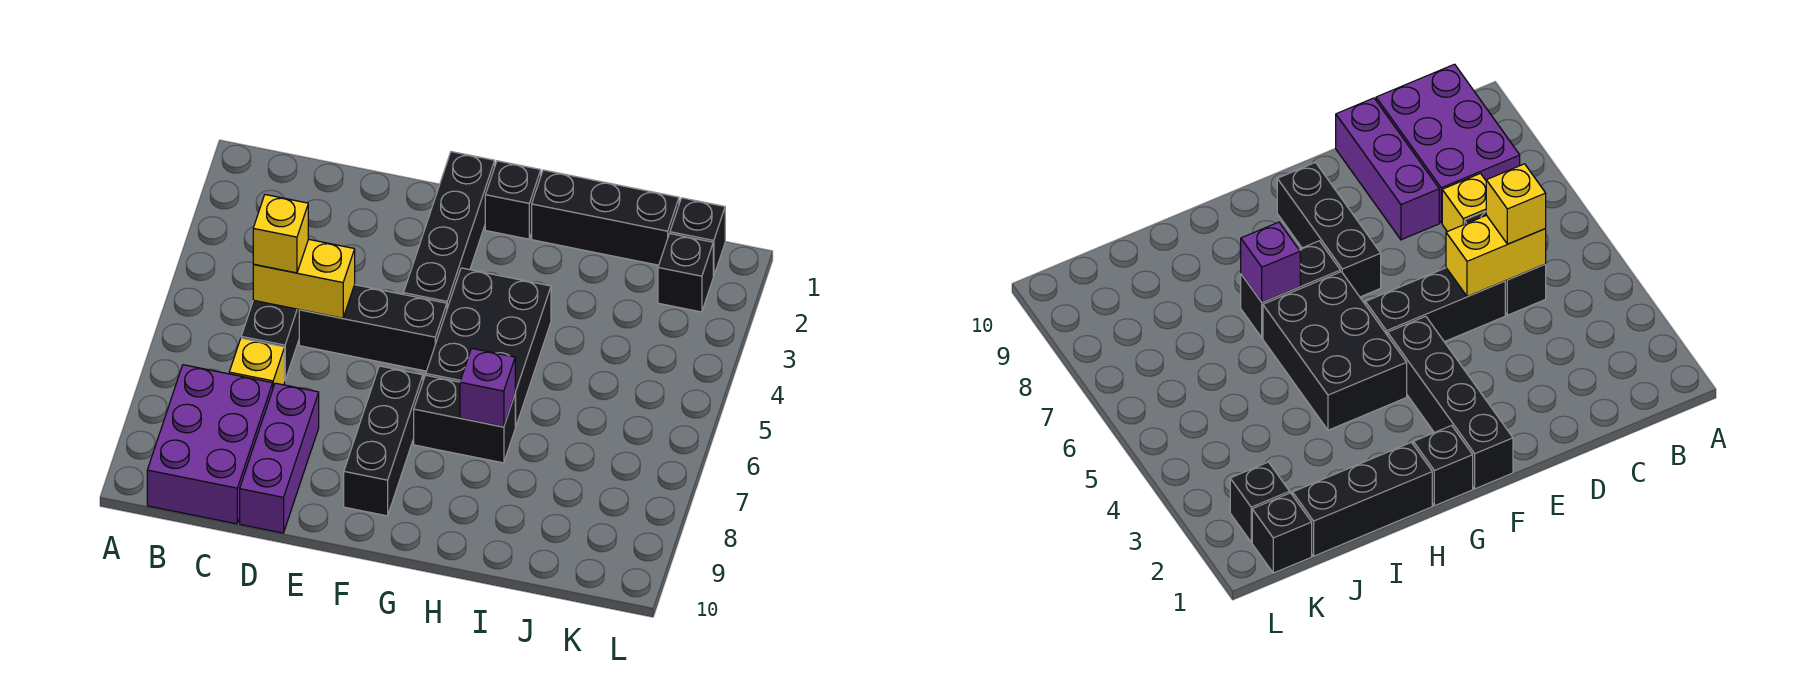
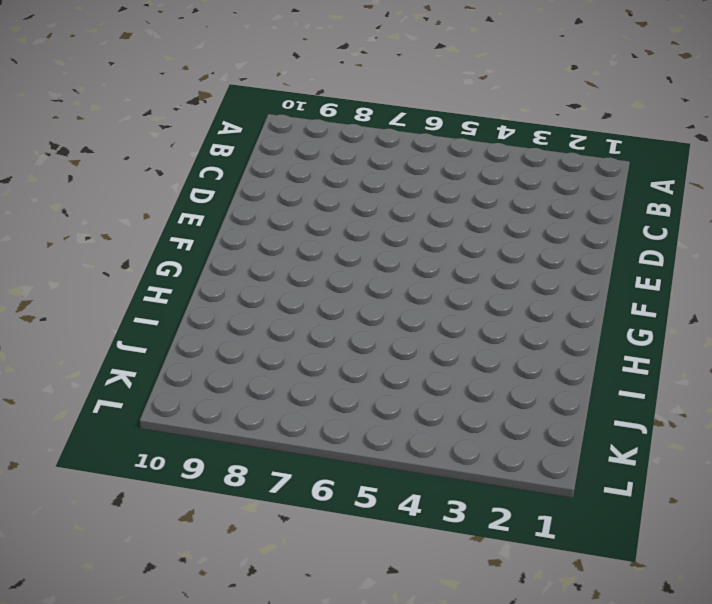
none -> purple brick B8:C10 level 1
none -> black brick C5:C6 level 1
none -> yellow brick C7 level 1

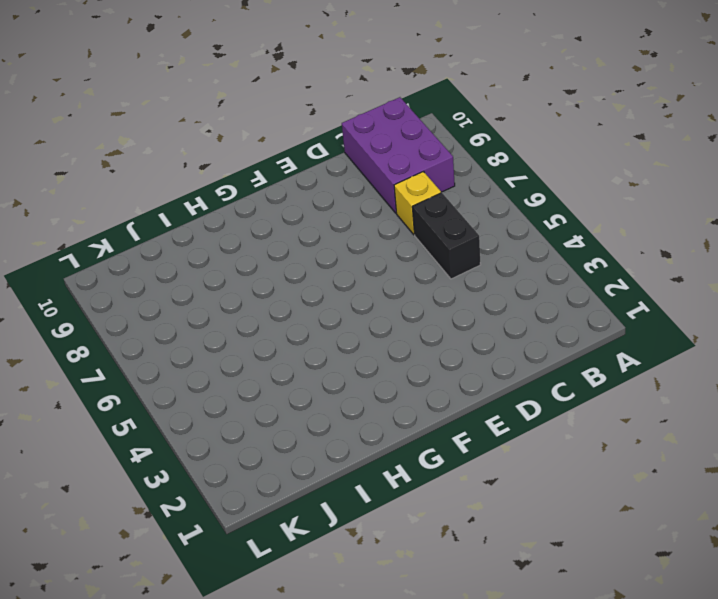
none -> black brick D5:F5 level 1
none -> purple brick D8:D10 level 1
none -> black brick F1:F4 level 1

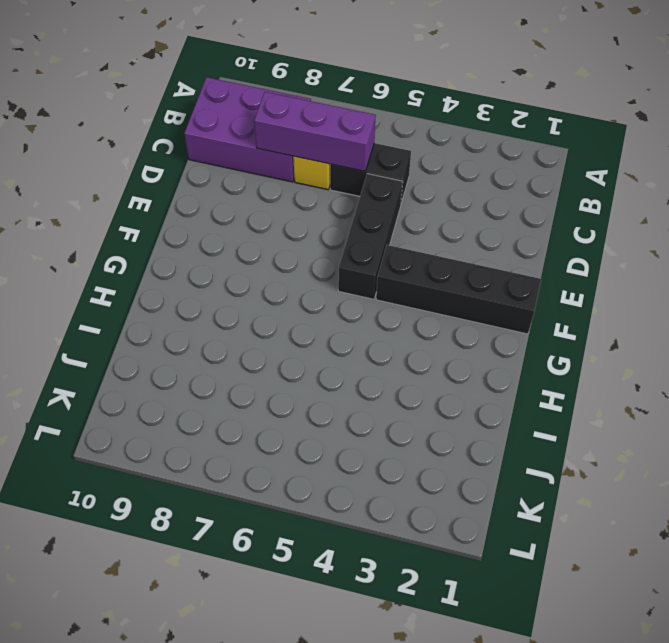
purple brick C6:C8 level 2 -> purple brick D8:D10 level 1
none -> black brick F7:F9 level 1
none -> black brick G1 level 1
none -> black brick G4:H6 level 1

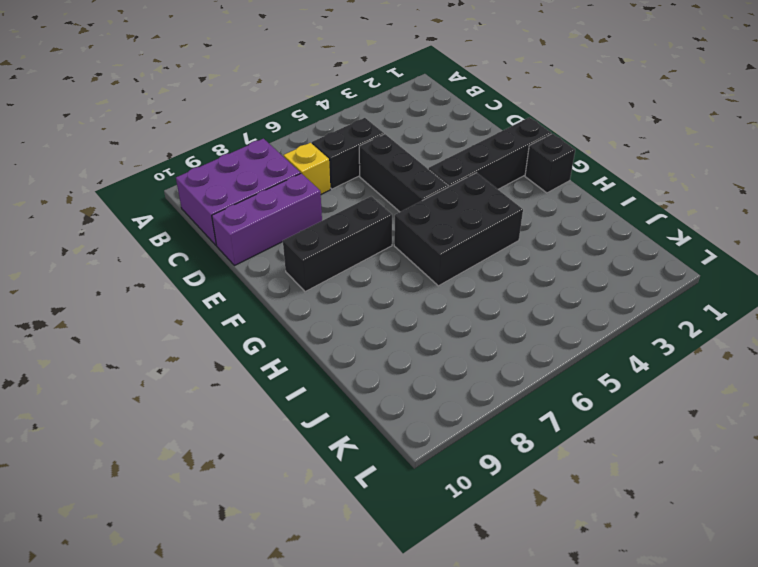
none -> black brick G7:H7 level 1
none -> black brick H1:J1 level 1
none -> black brick K1 level 1

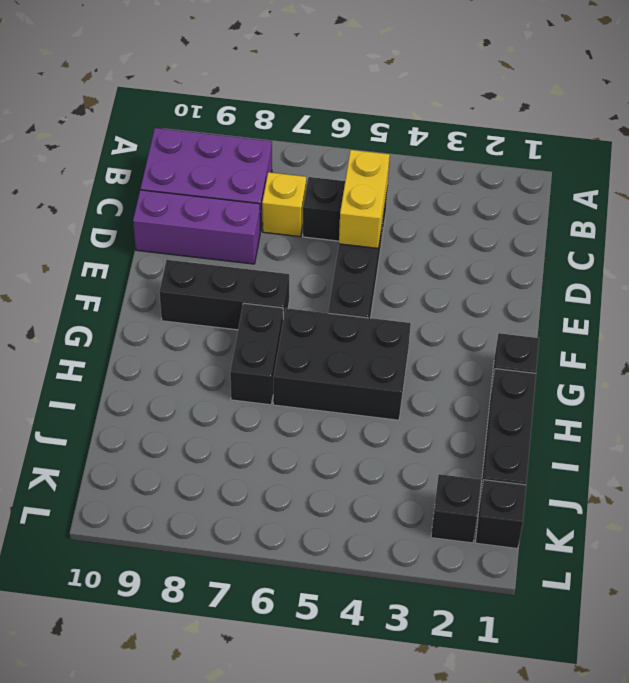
none -> black brick F1:F4 level 1
none -> purple brick H7 level 2
none -> yellow brick C5 level 3

